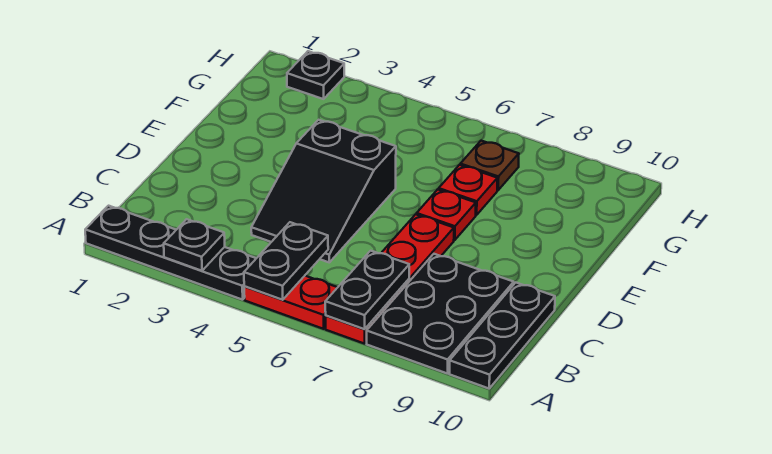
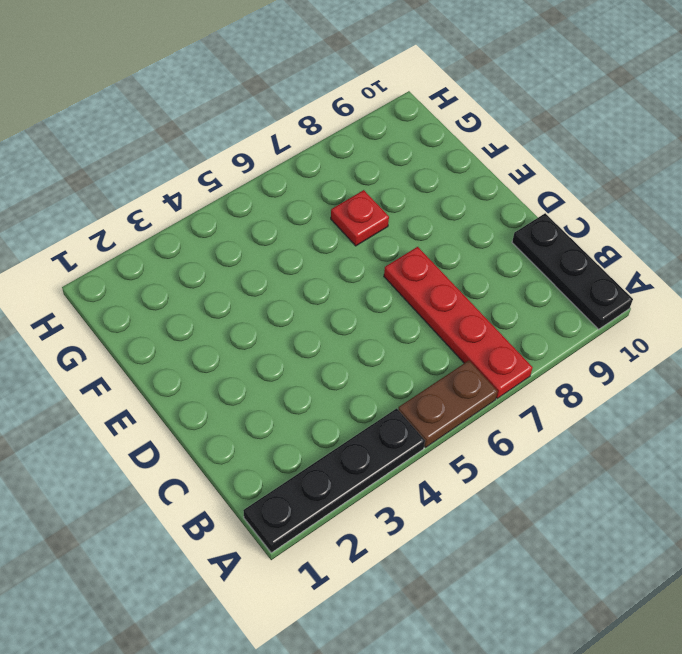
brown plate A5:A6 level 1 -> red plate A5:A6 level 1
none -> black plate A8:C9 level 1
none -> black slope C4:E5 level 1 top E
none -> red plate E7 level 1

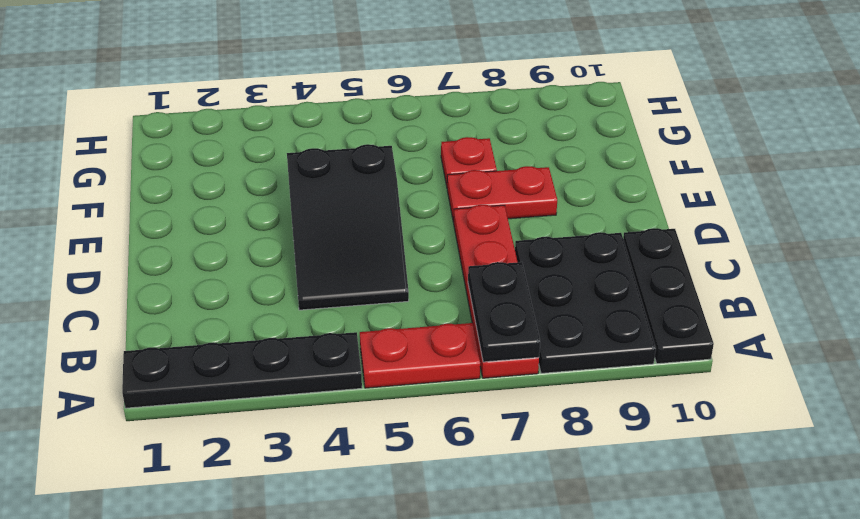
red plate E7:E8 level 1 -> red plate E7 level 1
none -> brown plate G7 level 1
none -> black plate H2 level 1
none -> black plate A3 level 2

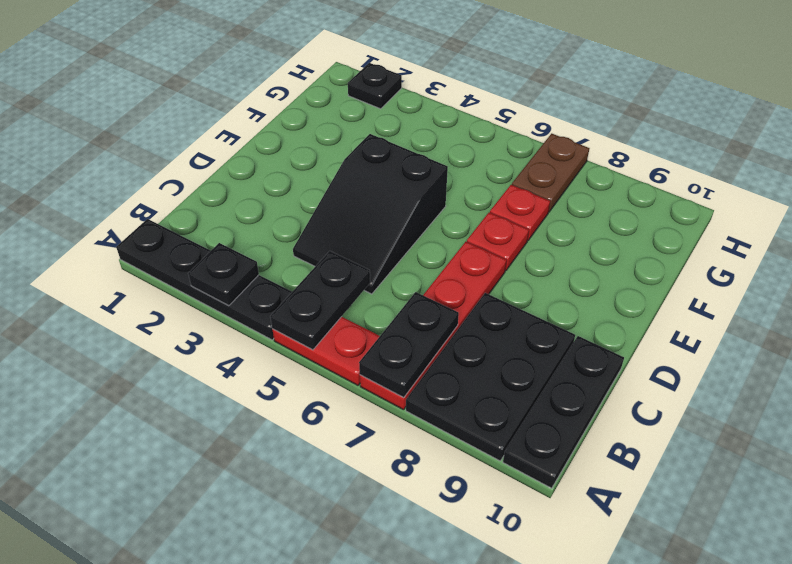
brown plate G7:H7 level 1 -> brown plate G7 level 1

